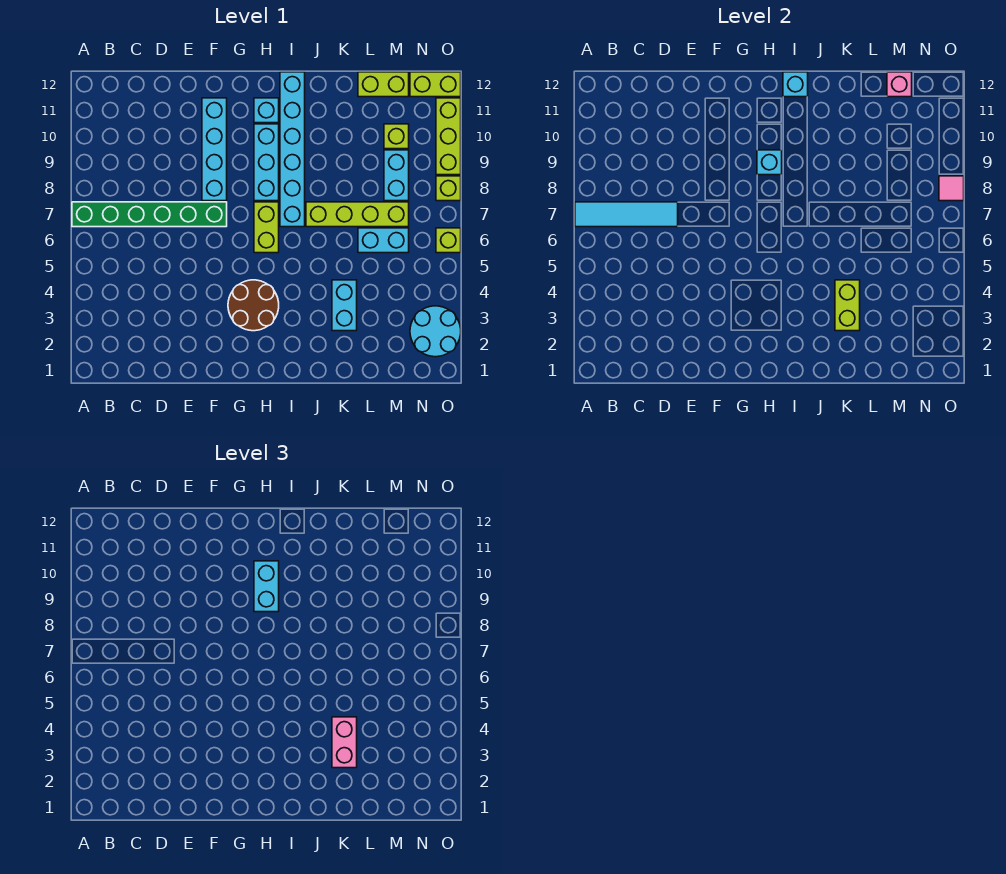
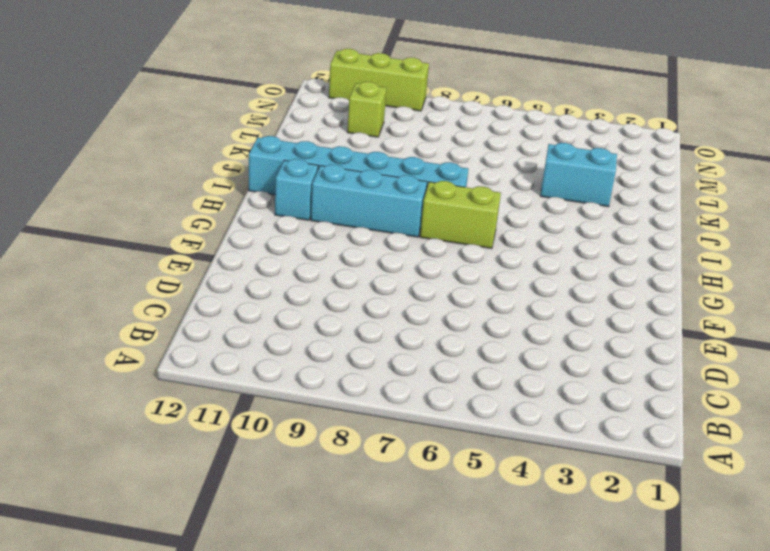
none -> green brick A7:F7 level 1
none -> cyan brick F8:F11 level 1
none -> brown round brick G3:H4 level 1

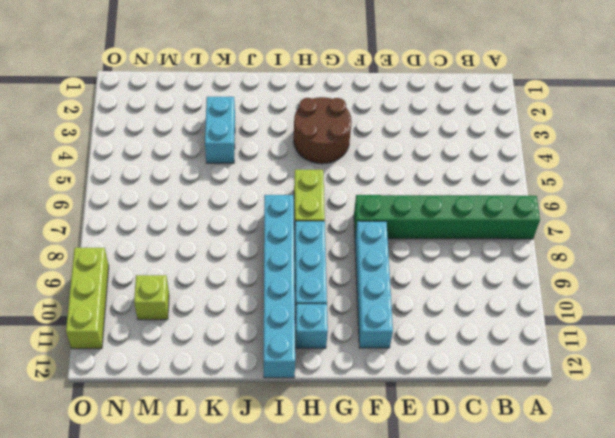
none -> lime brick J7:M7 level 1
none -> cyan brick L6:M6 level 1
none -> lime brick L12:M12 level 1

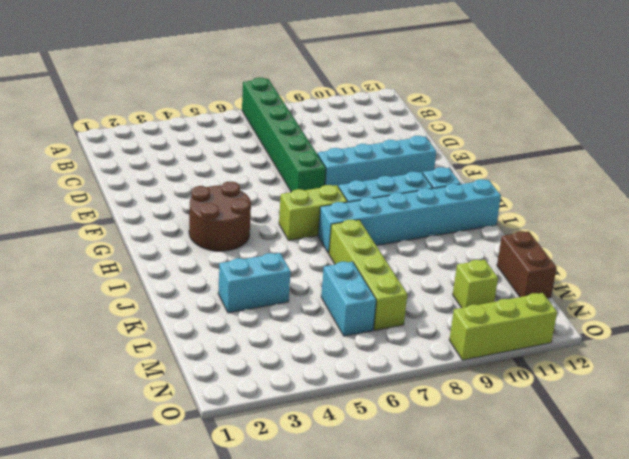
brown brick L12:M12 level 1 -> lime brick L12:M12 level 1
none -> cyan brick M8:M9 level 1
none -> cyan round brick N2:O3 level 1
none -> lime brick N12:O12 level 1

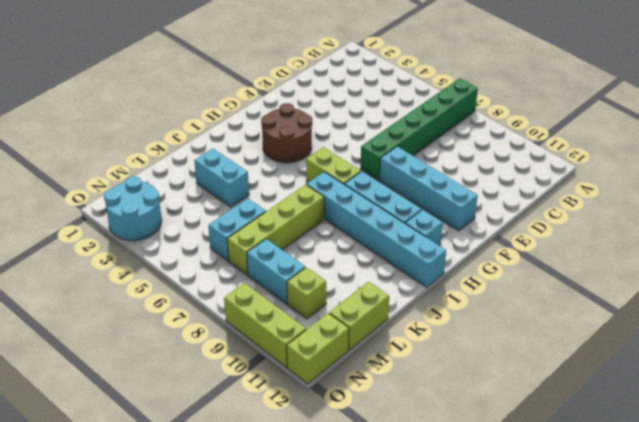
none -> lime brick O6 level 1
none -> lime brick O8 level 1
none -> cyan tile A7:D7 level 2

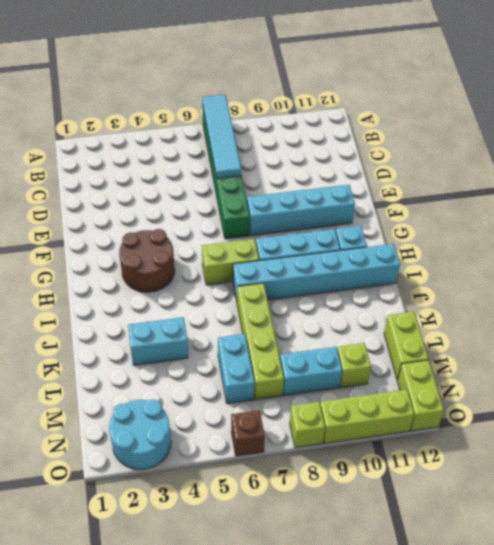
brown brick O6 level 1 -> lime brick O6 level 1
none -> cyan brick H9 level 2
none -> cyan brick I12 level 2
none -> lime brick K3:K4 level 2

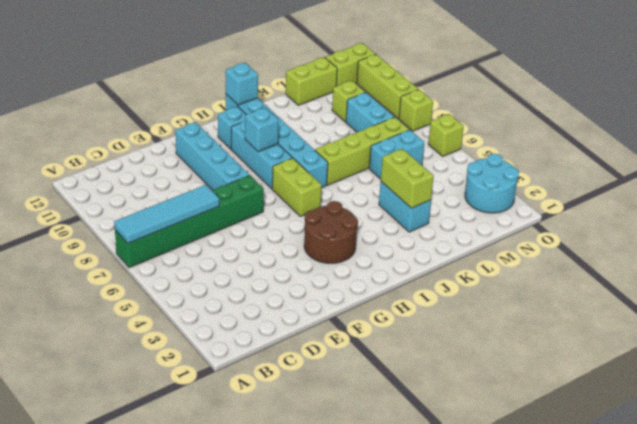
none -> pink brick M12 level 2
none -> pink tile O8 level 2
none -> cyan brick H9:H10 level 3

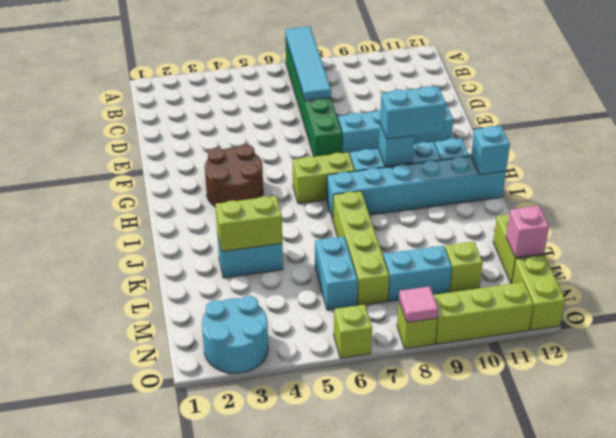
none -> pink brick K3:K4 level 3

